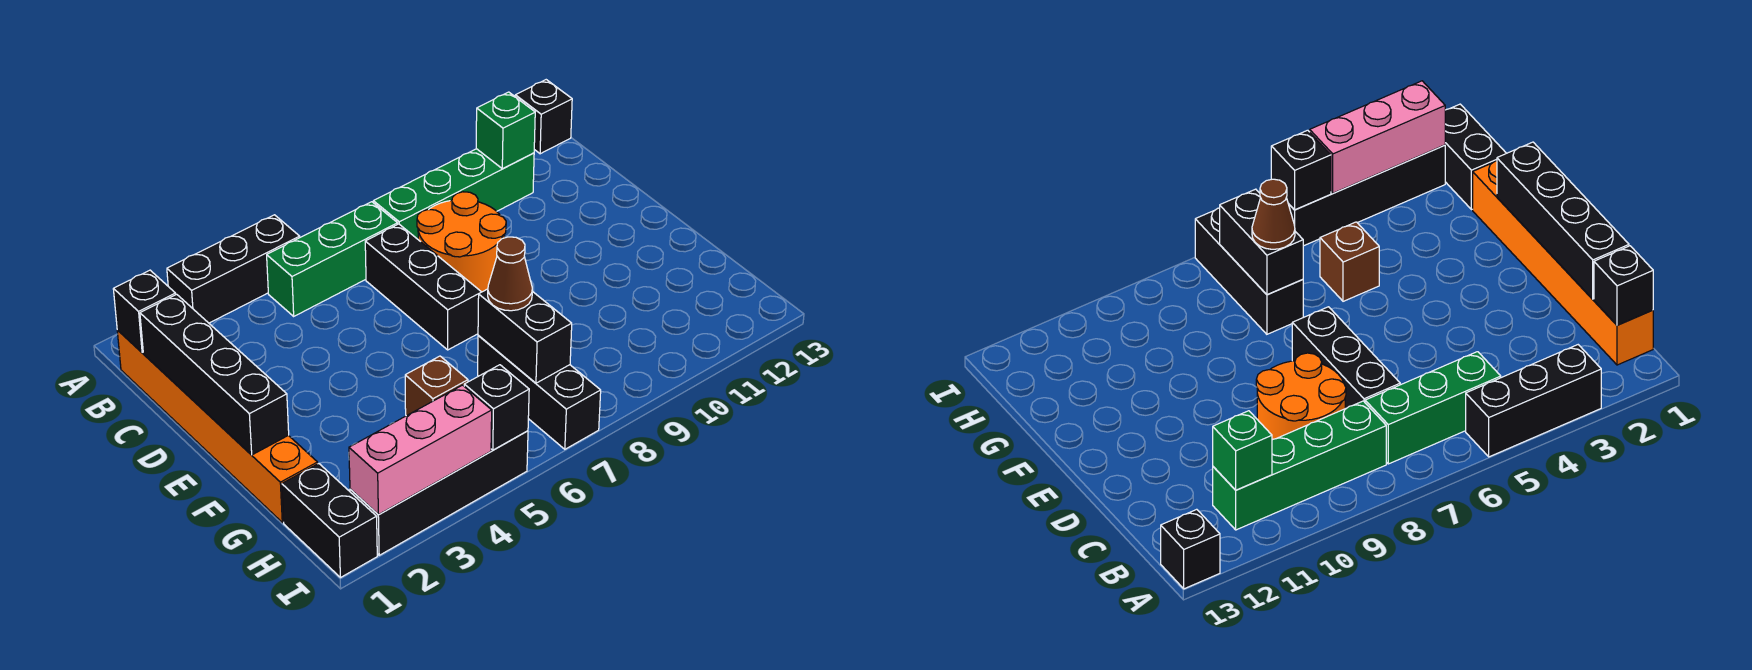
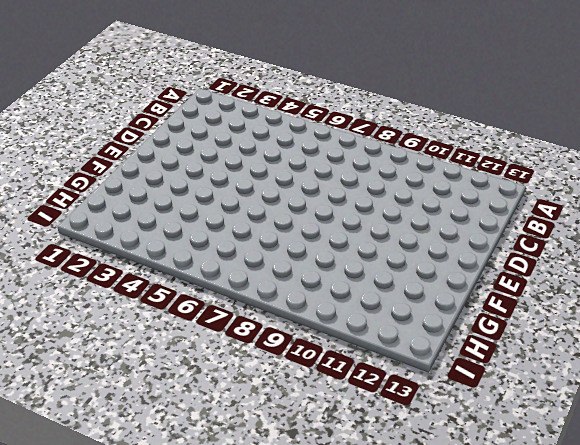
none -> black brick A3:A5 level 1
none -> black brick A13 level 1
none -> orange brick B1:G1 level 1

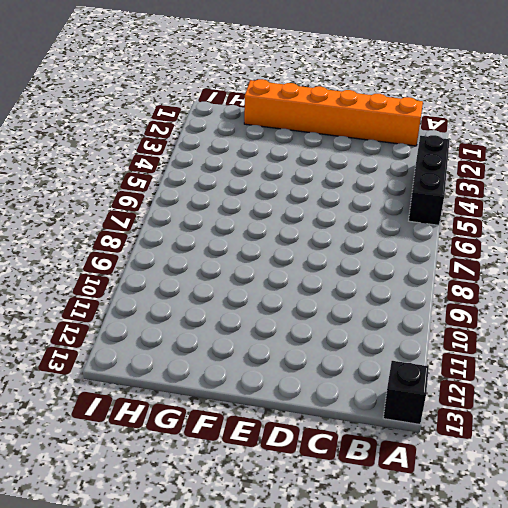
none -> green brick B5:B7 level 1
none -> green brick B8:B11 level 1
none -> black brick C7:E7 level 1

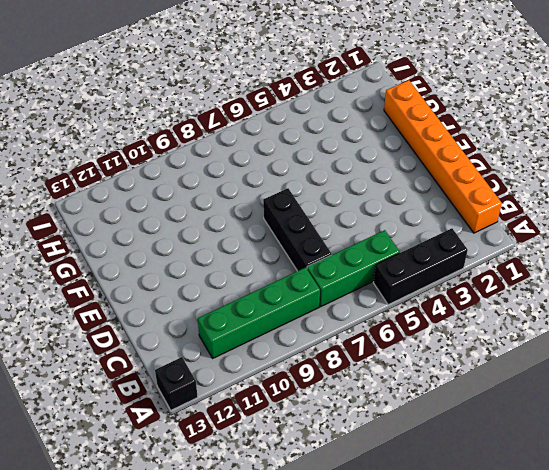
none -> orange round brick C8:D9 level 1
none -> brown brick G5 level 1
none -> black brick G7:I7 level 1

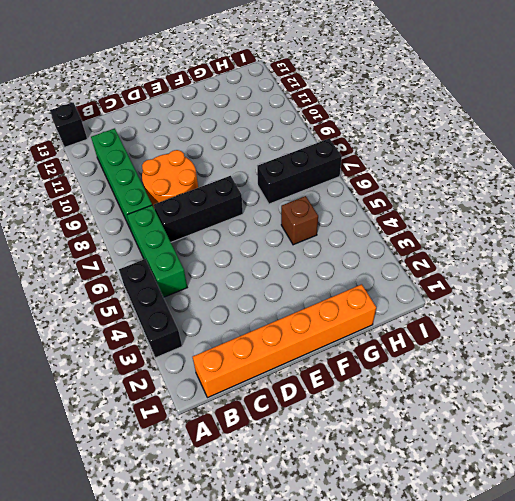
none -> black brick H1:I1 level 1
none -> black brick I2:I5 level 1
none -> black brick B1 level 2

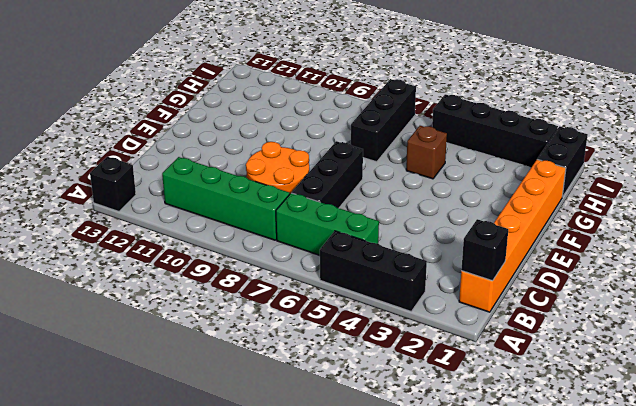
none -> green brick B11 level 2
none -> black brick C1:F1 level 2
none -> black brick G7:H7 level 2

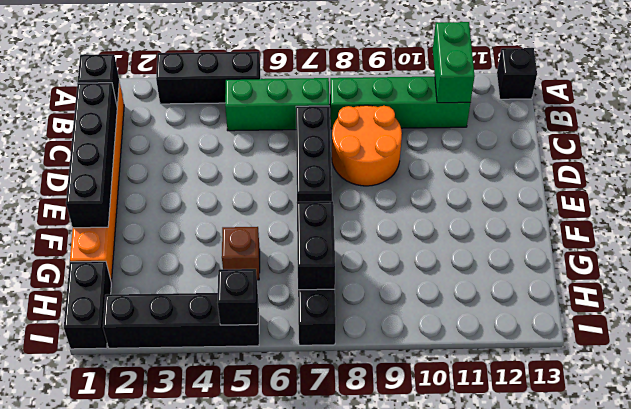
green brick A11:B11 level 2 -> green brick B11 level 2
none -> pink brick I2:I4 level 2
none -> brown cone G7 level 3

